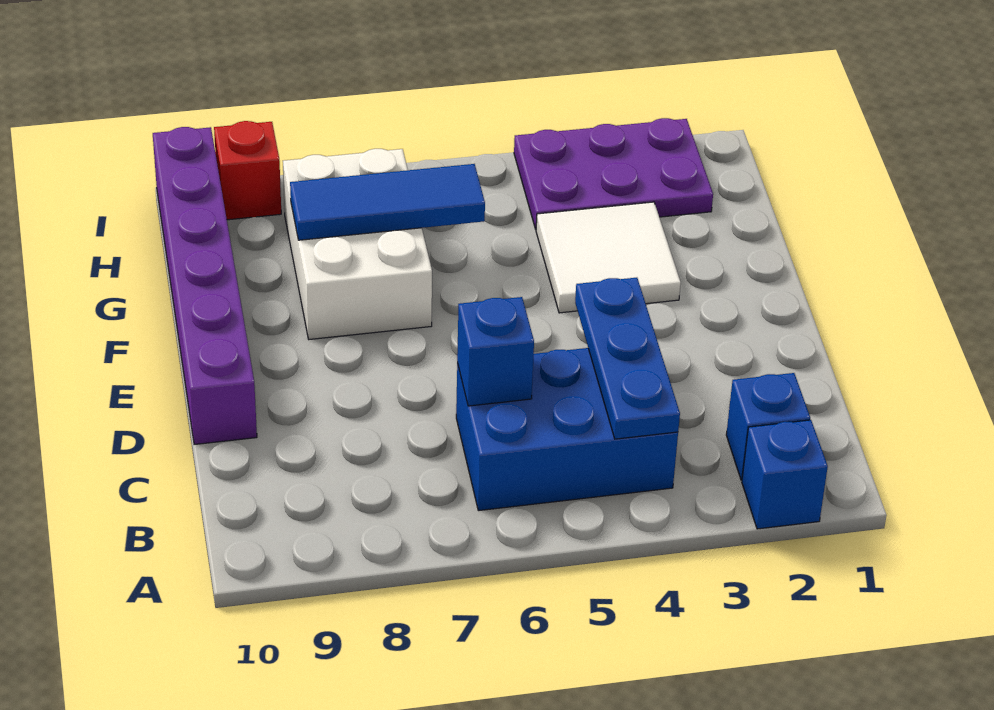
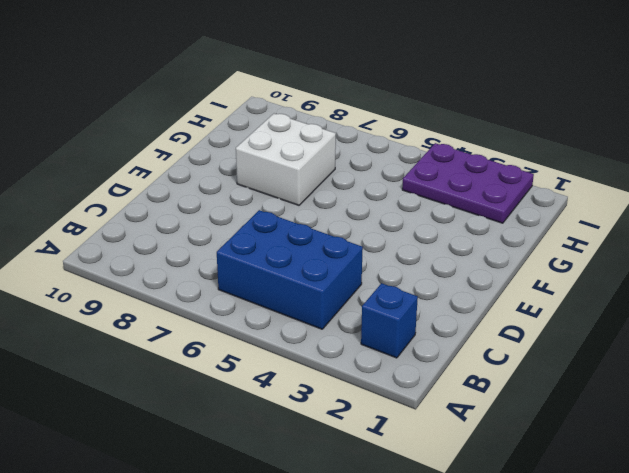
white brick F7:G8 level 1 -> white brick F7:H8 level 1
none -> blue brick A2 level 1
none -> purple brick D10:I10 level 1

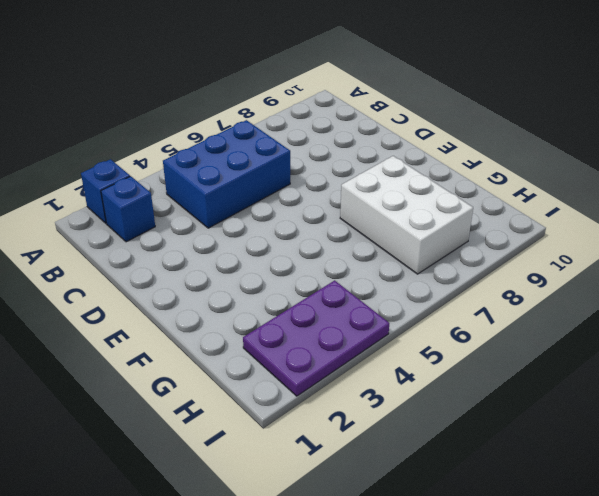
none -> purple brick D10:I10 level 1
none -> white tile F3:G4 level 1

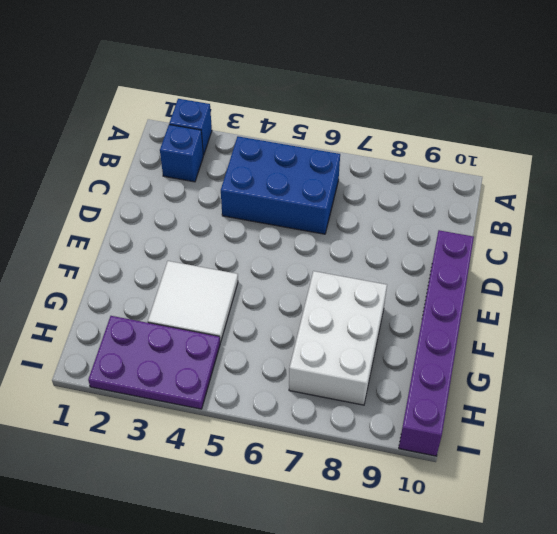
none -> red brick I9 level 1
none -> blue plate B4:D4 level 2

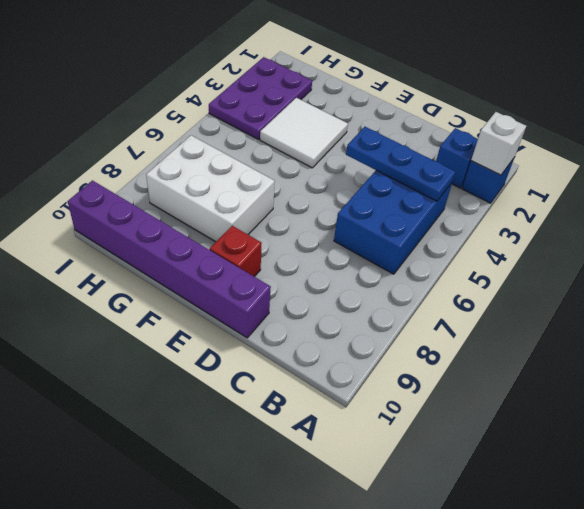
white brick A2 level 2 -> none
red brick E9 level 1 -> red brick I9 level 1
none -> blue brick C6 level 2
none -> blue tile G6:G8 level 2

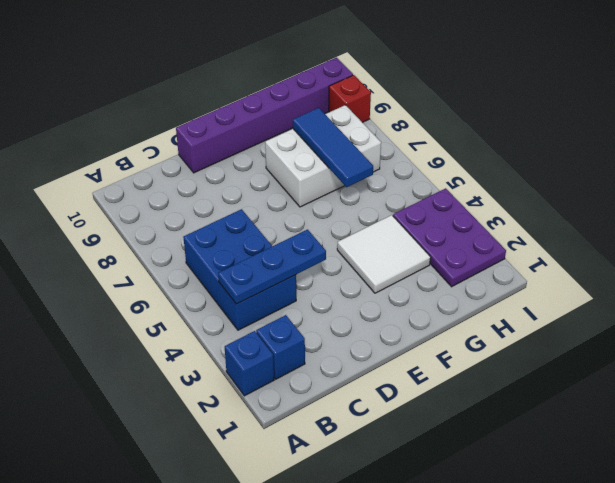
none -> blue brick C6 level 2

